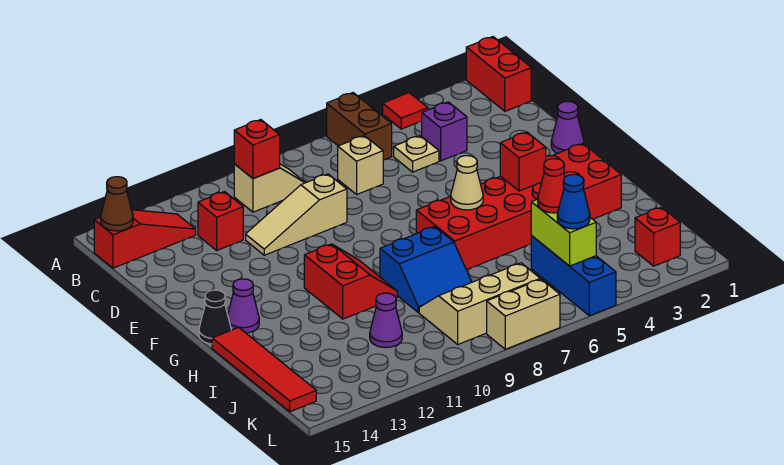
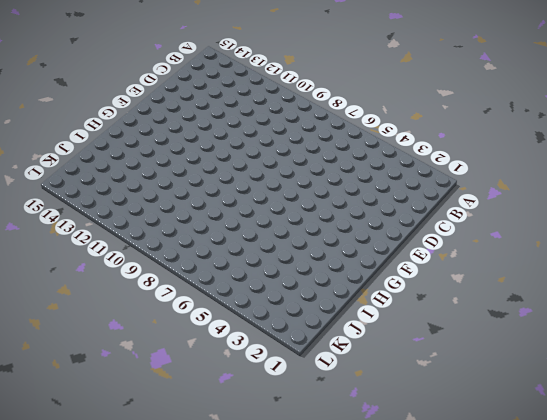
none -> red brick A1:B1 level 1
none -> red tile A4 level 1
none -> brown brick A6:B6 level 1

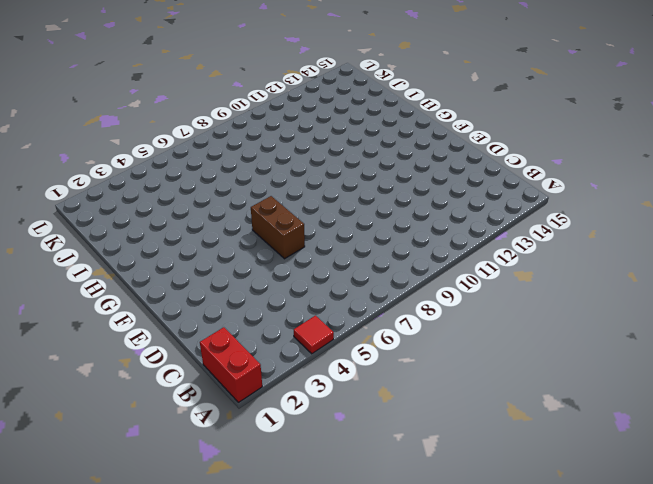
brown brick E6:F6 level 1 -> brown brick A6:B6 level 1
none -> tan slope B9:B10 level 1 top 10
none -> red slope B13:B15 level 1 top 15
none -> purple brick C4 level 1

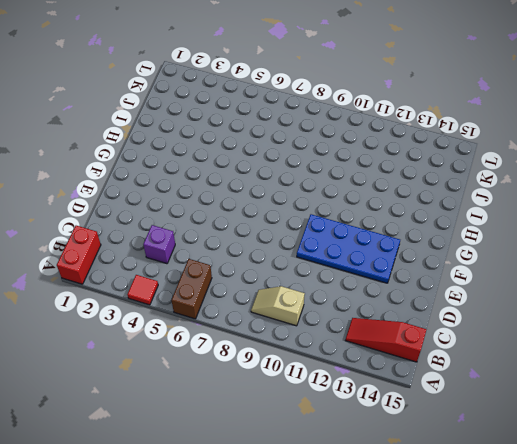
blue plate E10:F13 level 1 -> none
none -> tan plate C5 level 1
none -> tan brick C7 level 1
none -> red brick C12 level 1

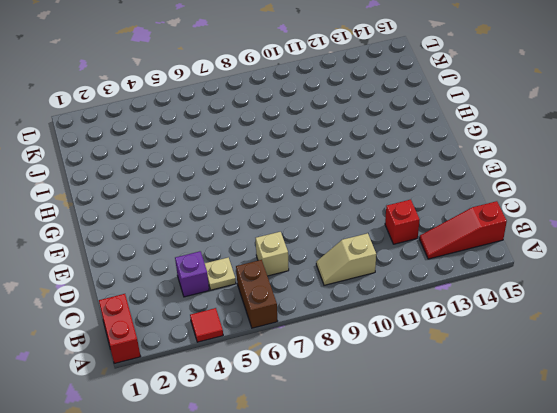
none -> tan slope D9:D11 level 1 top 9
none -> purple cone E1 level 1
none -> red brick G2:H7 level 1

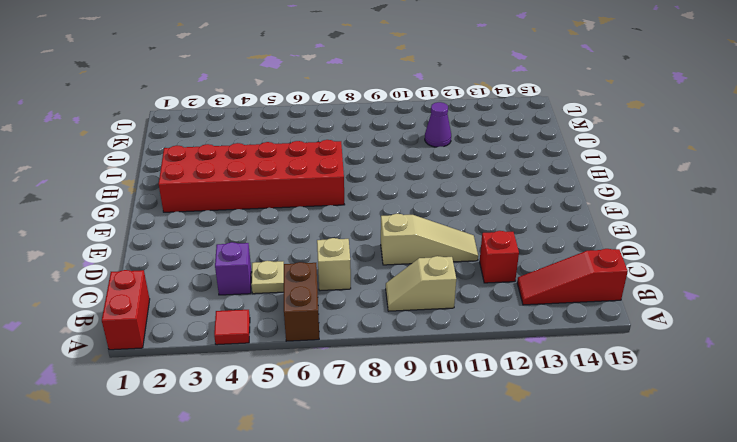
none -> purple cone E1 level 1
none -> red slope G10:H11 level 1 top 11
none -> purple cone G14 level 1

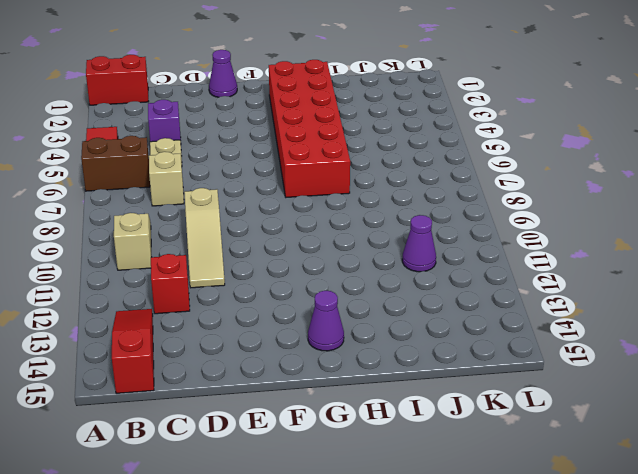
none -> red slope G10:H11 level 1 top 11
none -> black cone G15 level 1
none -> blue slope H8:I9 level 1 top H

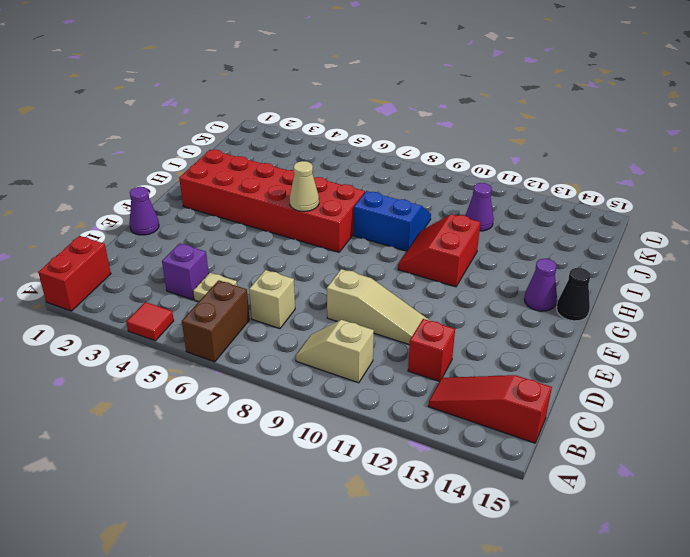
none -> red tile H15:K15 level 1
none -> blue brick J5:L5 level 1
none -> tan slope J7:K9 level 1 top K

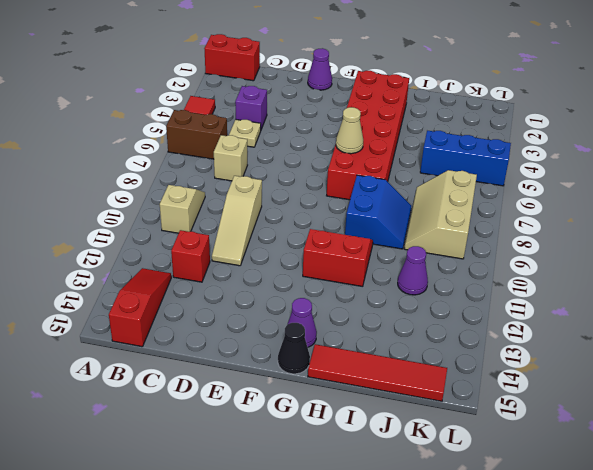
none -> red brick K2 level 1
none -> tan brick L7:L8 level 1
none -> red brick B10 level 2

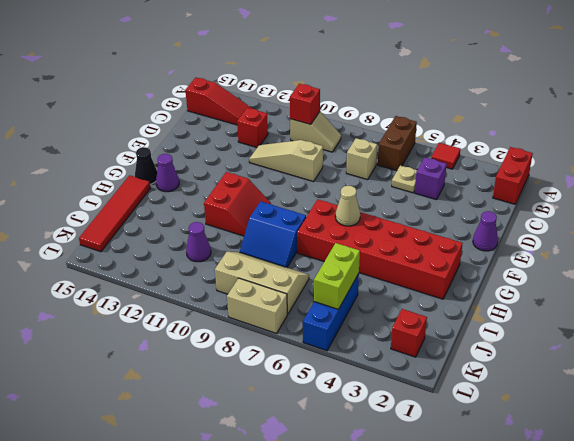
none -> brown cone B15 level 2
none -> red brick G4 level 2
none -> red cone J5 level 3

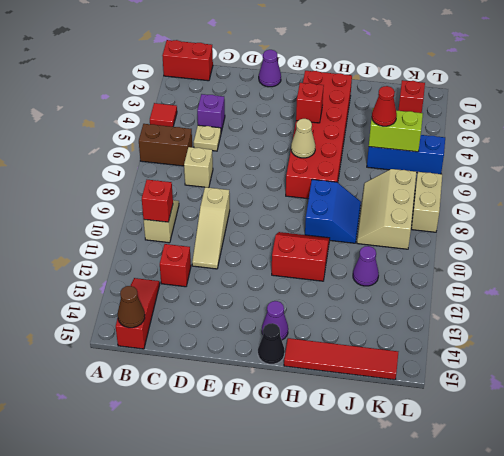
none -> blue cone K5 level 3

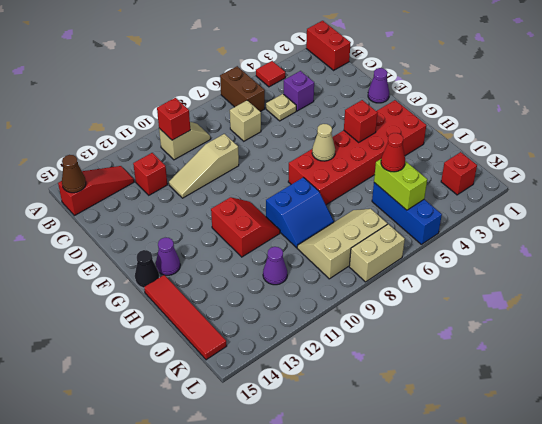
none -> blue cone K5 level 3

